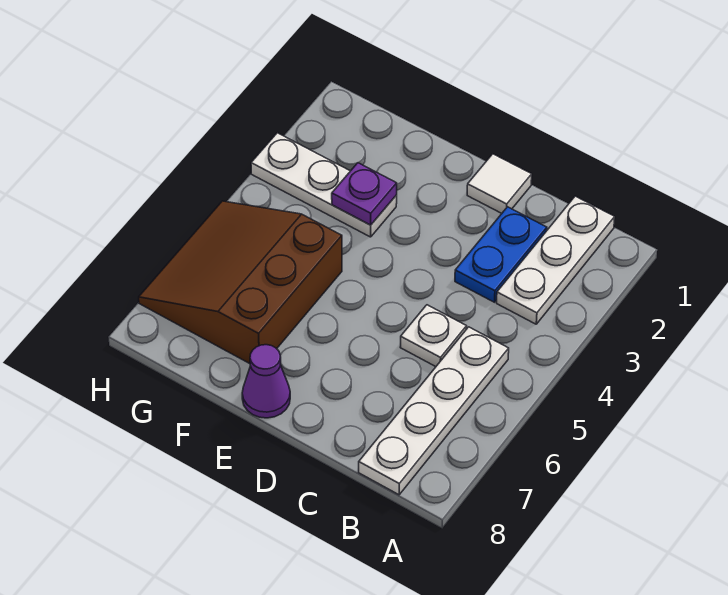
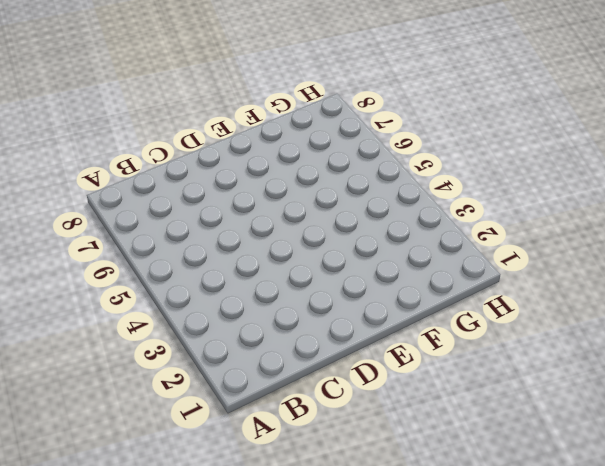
none -> white plate B1:B3 level 1
none -> white plate B5:B8 level 1

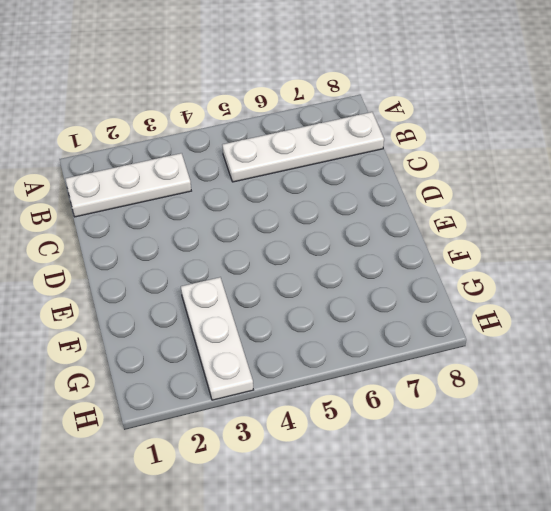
none -> blue plate C2:C3 level 1
none -> white plate C5 level 1

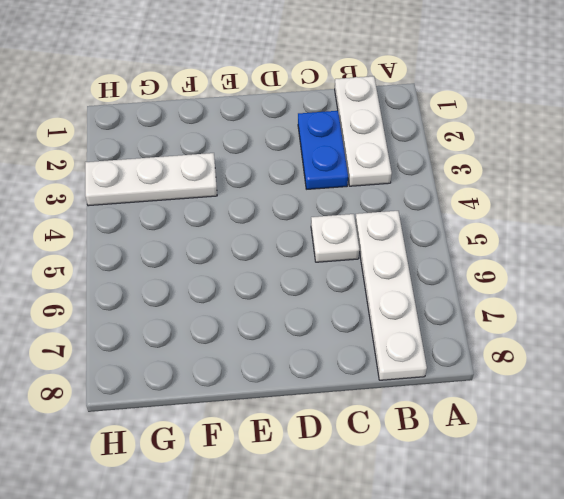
none -> white tile D1 level 1
none -> purple cone E8 level 1

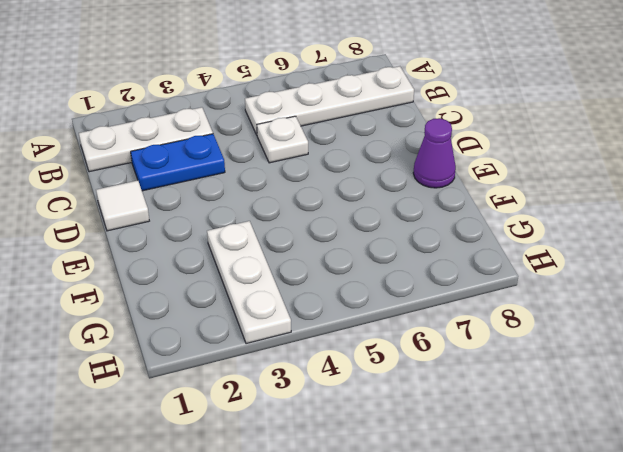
none -> brown slope F5:H7 level 1 top F
none -> purple plate F3 level 2

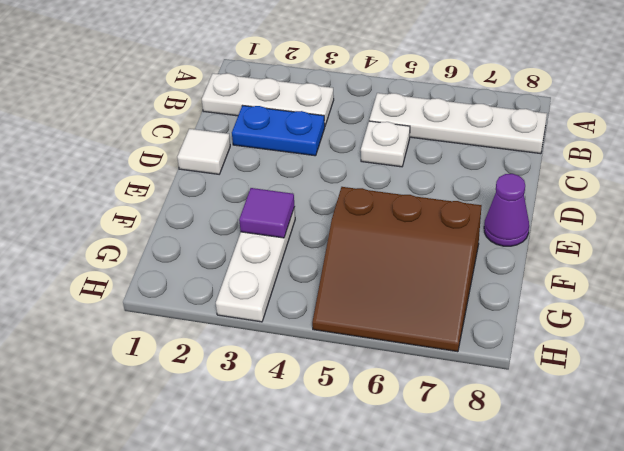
purple tile F3 level 2 -> purple plate F3 level 2

